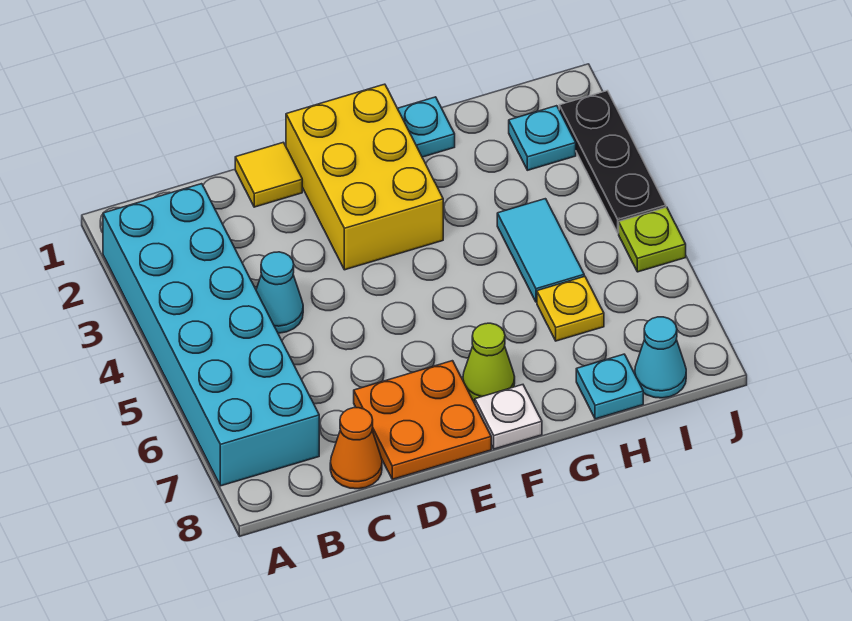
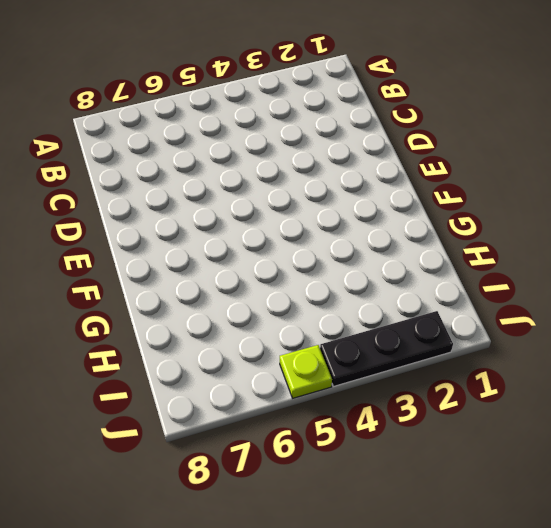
none -> cyan brick A2:B7 level 1
none -> cyan cone C4 level 1
none -> orange cone C8 level 1

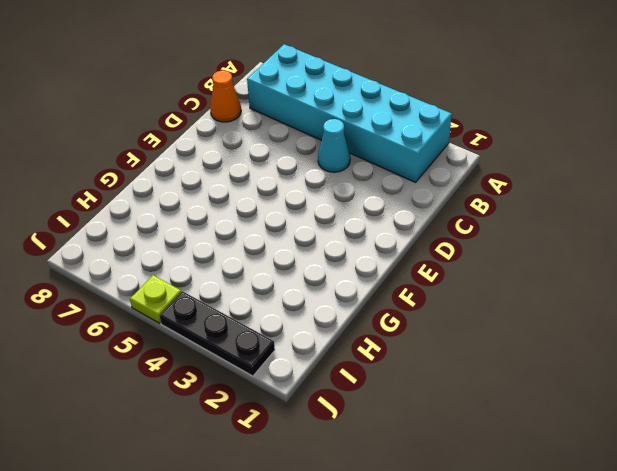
none -> yellow tile D1 level 1
none -> orange plate D7:E8 level 1
none -> yellow brick E1:F3 level 1

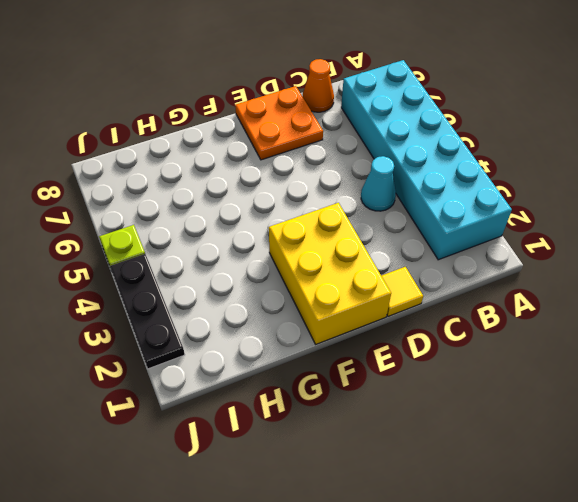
none -> lime cone F7 level 1
none -> white plate F8 level 1
none -> cyan plate G1 level 1

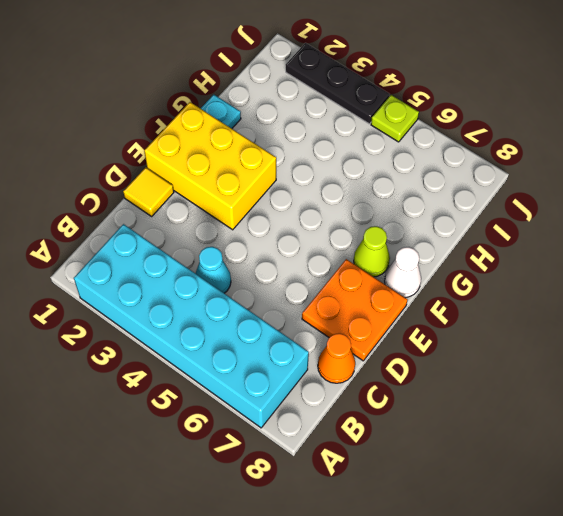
white cone F8 level 1 -> white plate F8 level 1
none -> cyan tile H4:H5 level 1
none -> yellow plate H6 level 1
none -> cyan plate H8 level 1

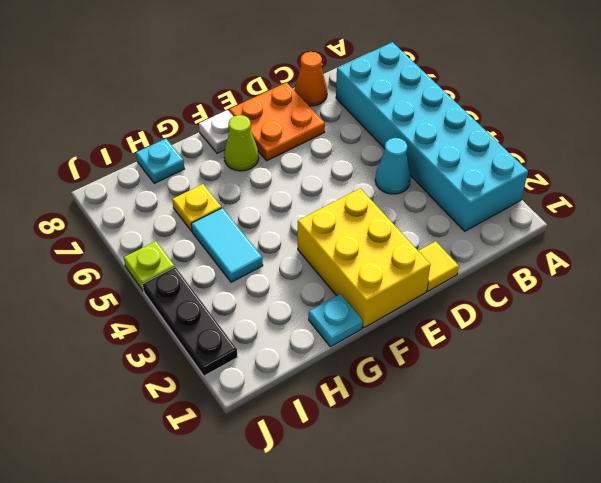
none -> cyan plate I2 level 1
none -> cyan cone I8 level 1

